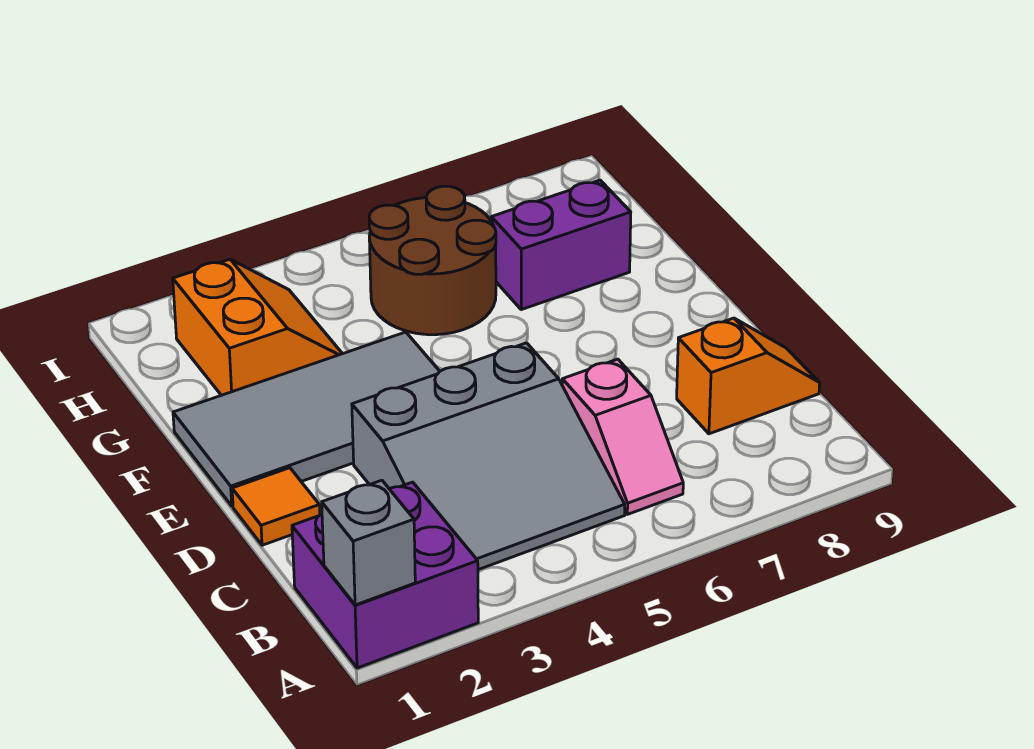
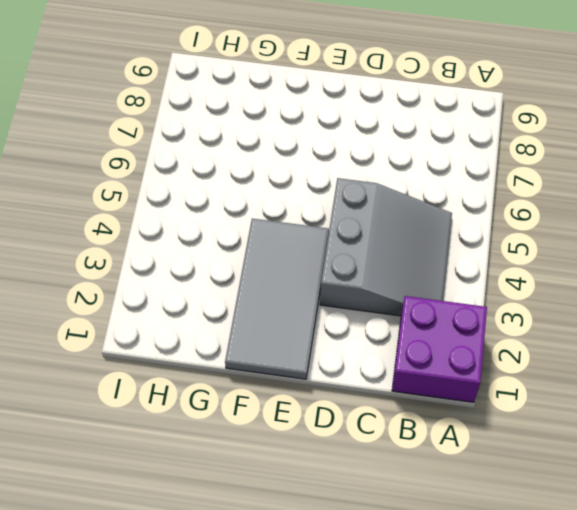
none -> pink slope B6:C6 level 1 top C
none -> orange slope C8:C9 level 1 top 8

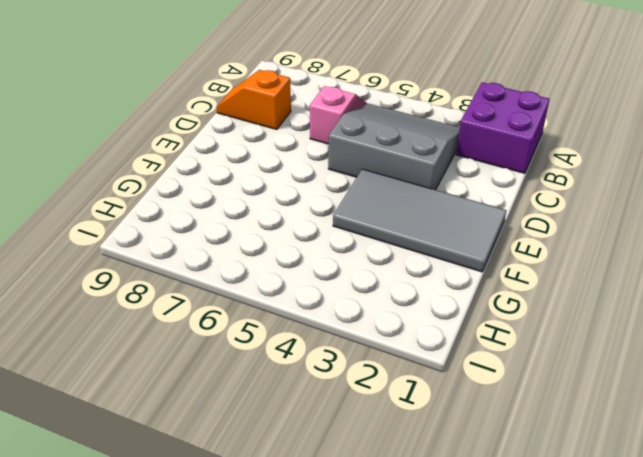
none -> orange tile D1 level 1
none -> orange slope G2:H3 level 1 top 2

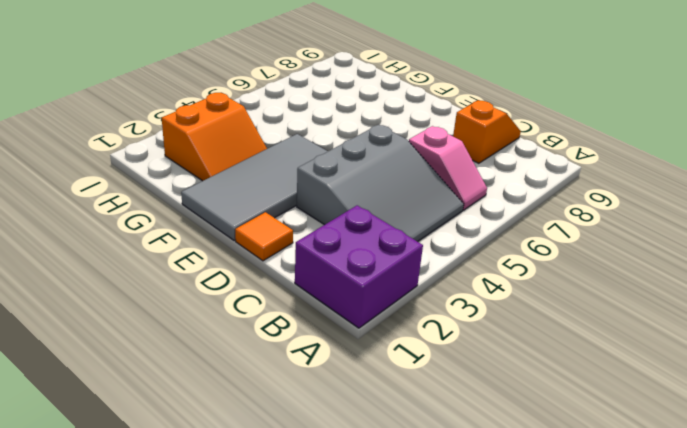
orange slope G2:H3 level 1 top H -> orange slope G2:H3 level 1 top 2
none -> brown round brick G5:H6 level 1
none -> purple brick G7:G8 level 1

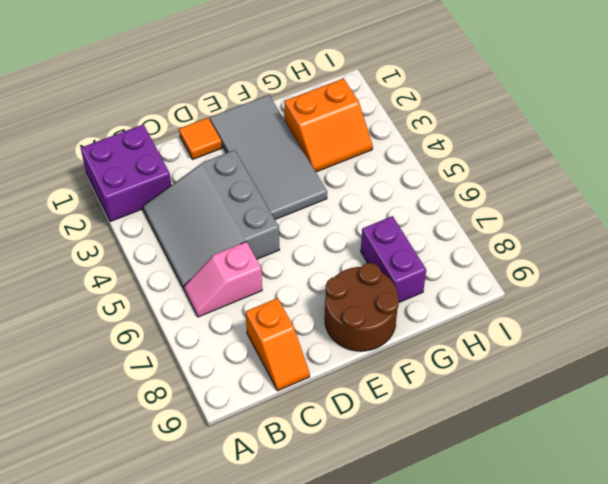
brown round brick E8:F9 level 1 -> brown round brick G5:H6 level 1
none -> grey brick A1 level 2

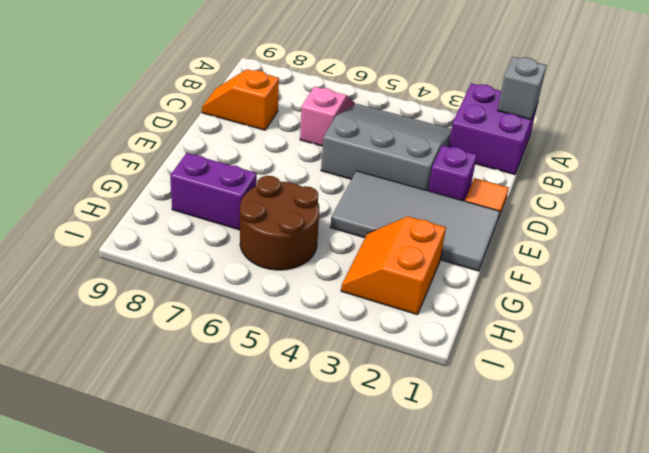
purple brick D2 level 1 -> none

